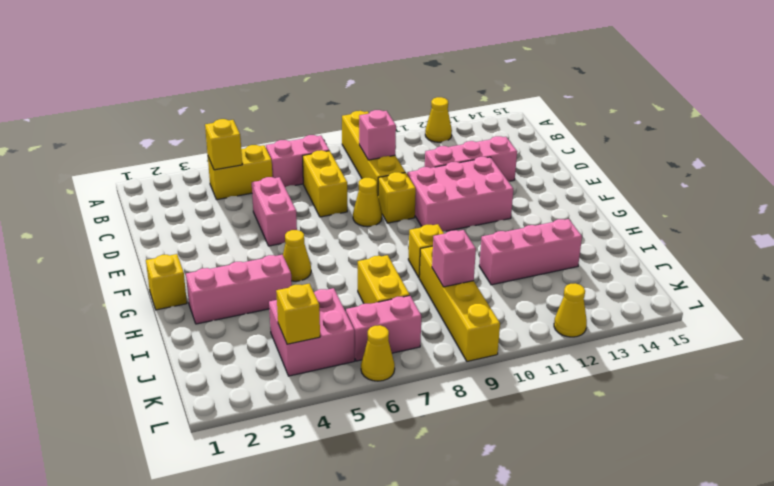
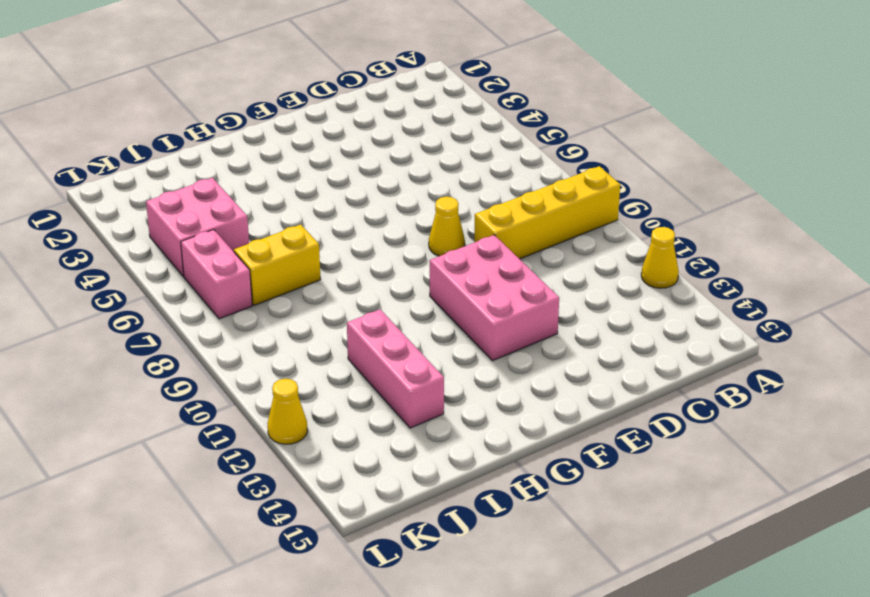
none -> yellow brick B4:B5 level 1
none -> pink brick B6:B7 level 1
none -> yellow brick C7:D7 level 1

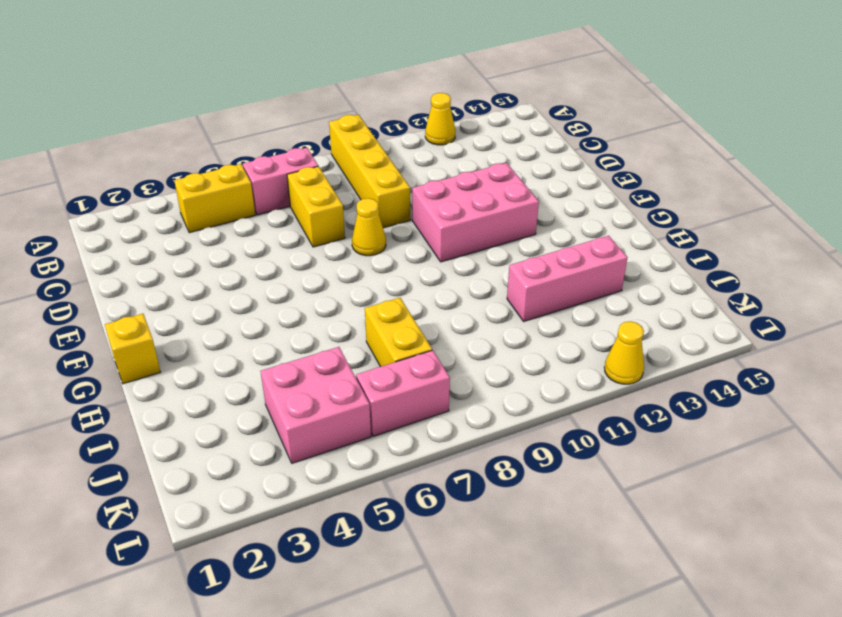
none -> pink brick D5:E5 level 1
none -> pink brick D11:D13 level 1
none -> yellow brick E9 level 1

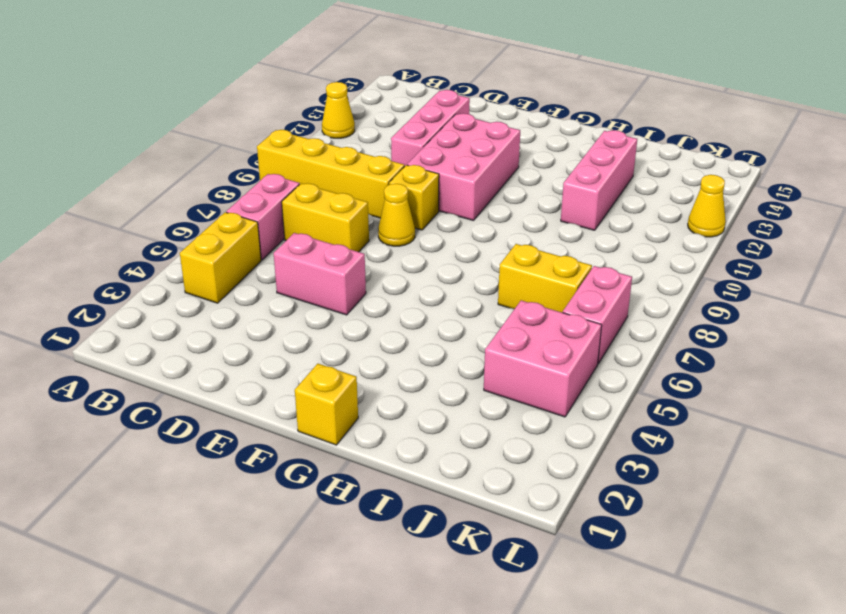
none -> yellow cone G5 level 1
none -> pink brick H2:H4 level 1
none -> yellow brick H9 level 1

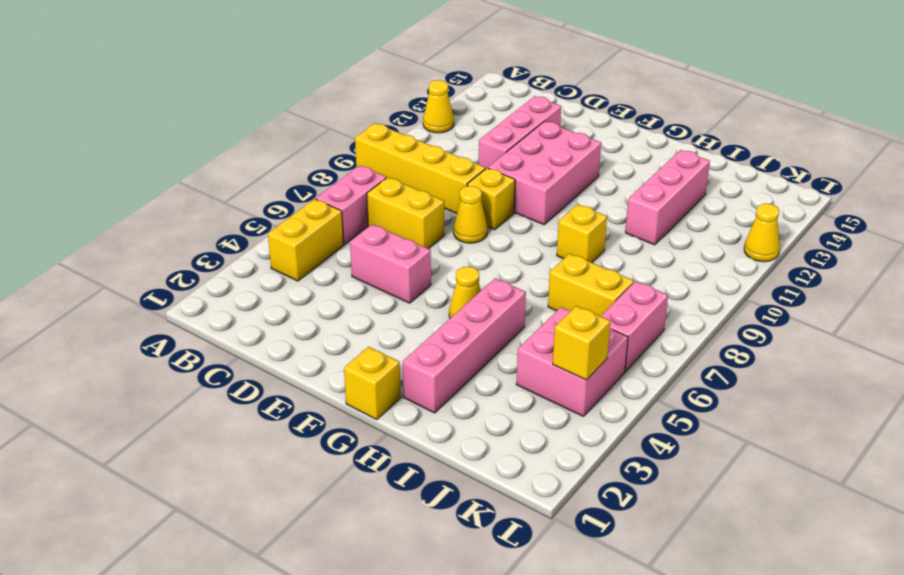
pink brick H2:H5 level 1 -> pink brick H2:H4 level 1
none -> yellow brick I9:L9 level 1
none -> yellow cone L6 level 1
none -> yellow brick B4 level 2

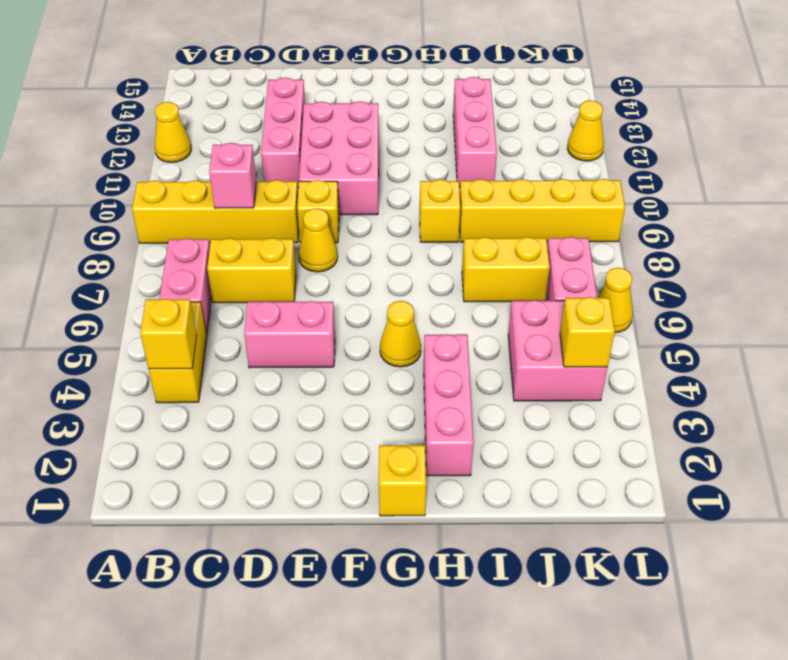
none -> pink brick J9 level 2

